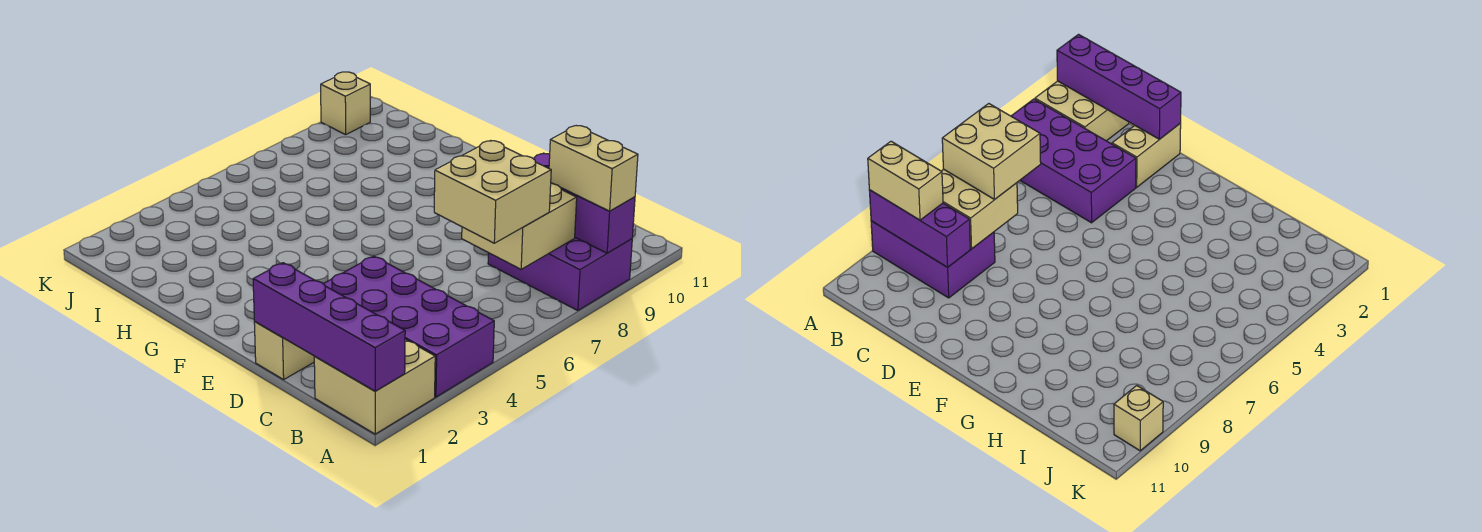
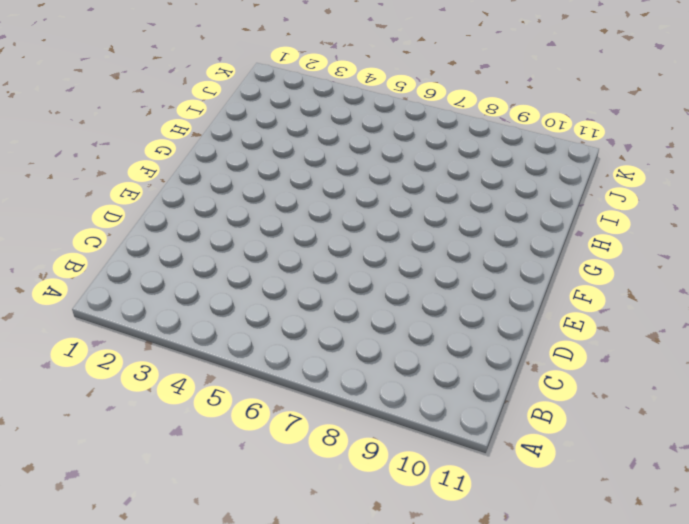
none -> tan brick A1:B2 level 1
none -> purple brick A3:D4 level 1

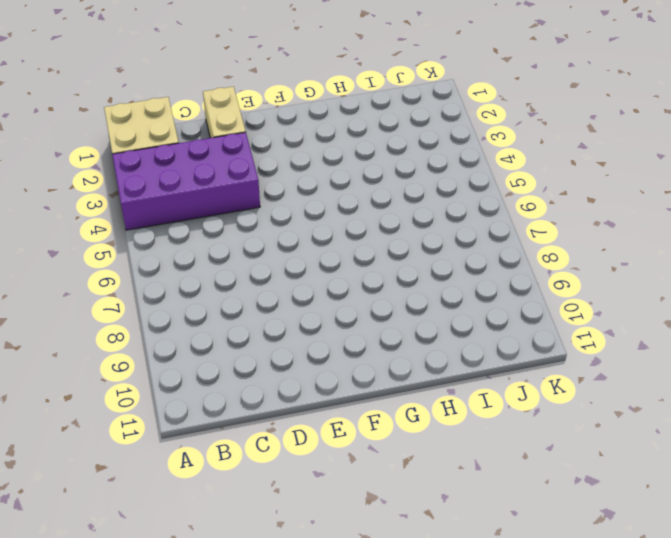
none -> purple brick A8:C9 level 1
none -> tan brick K10 level 1

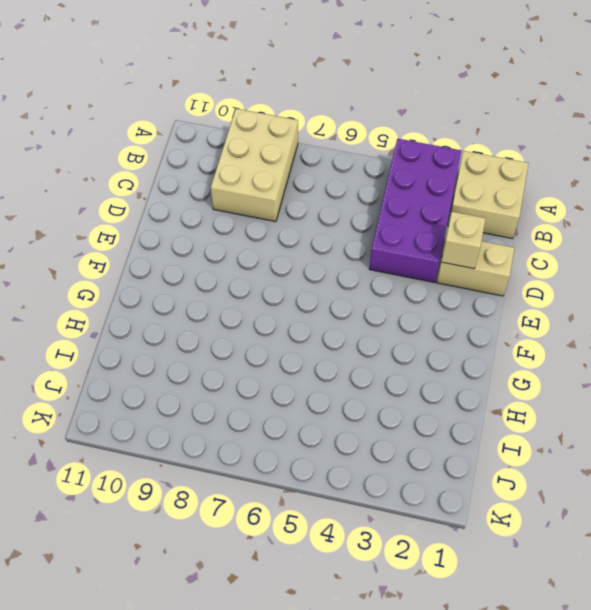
tan brick A8:C9 level 1 -> purple brick A8:C9 level 1
tan brick D2 level 2 -> tan brick K10 level 1
none -> purple brick A1:D1 level 2
none -> purple brick A9:C9 level 2

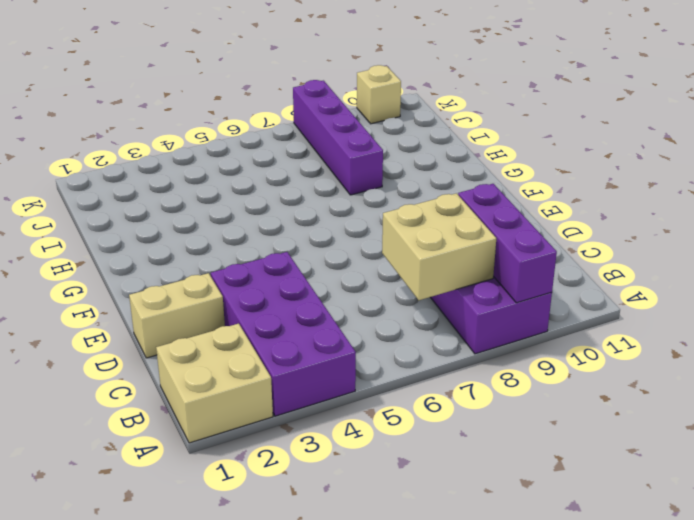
purple brick H8:K8 level 1 -> purple brick A1:D1 level 2
none -> tan brick A9:B9 level 3
none -> tan brick B6:C7 level 3

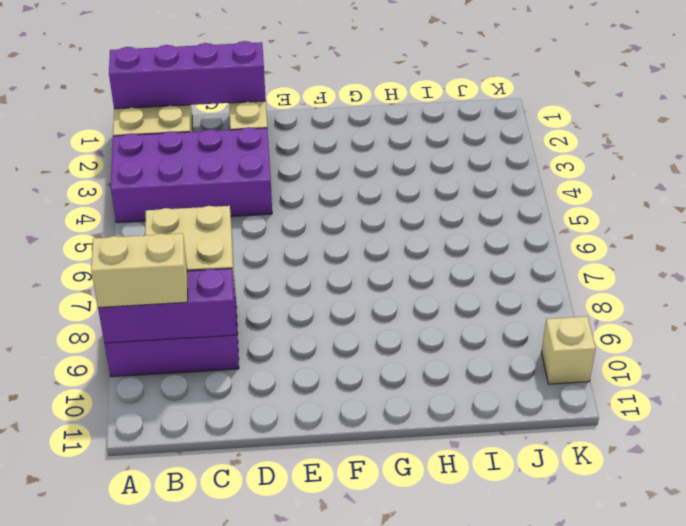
none -> tan brick B6:C7 level 3

